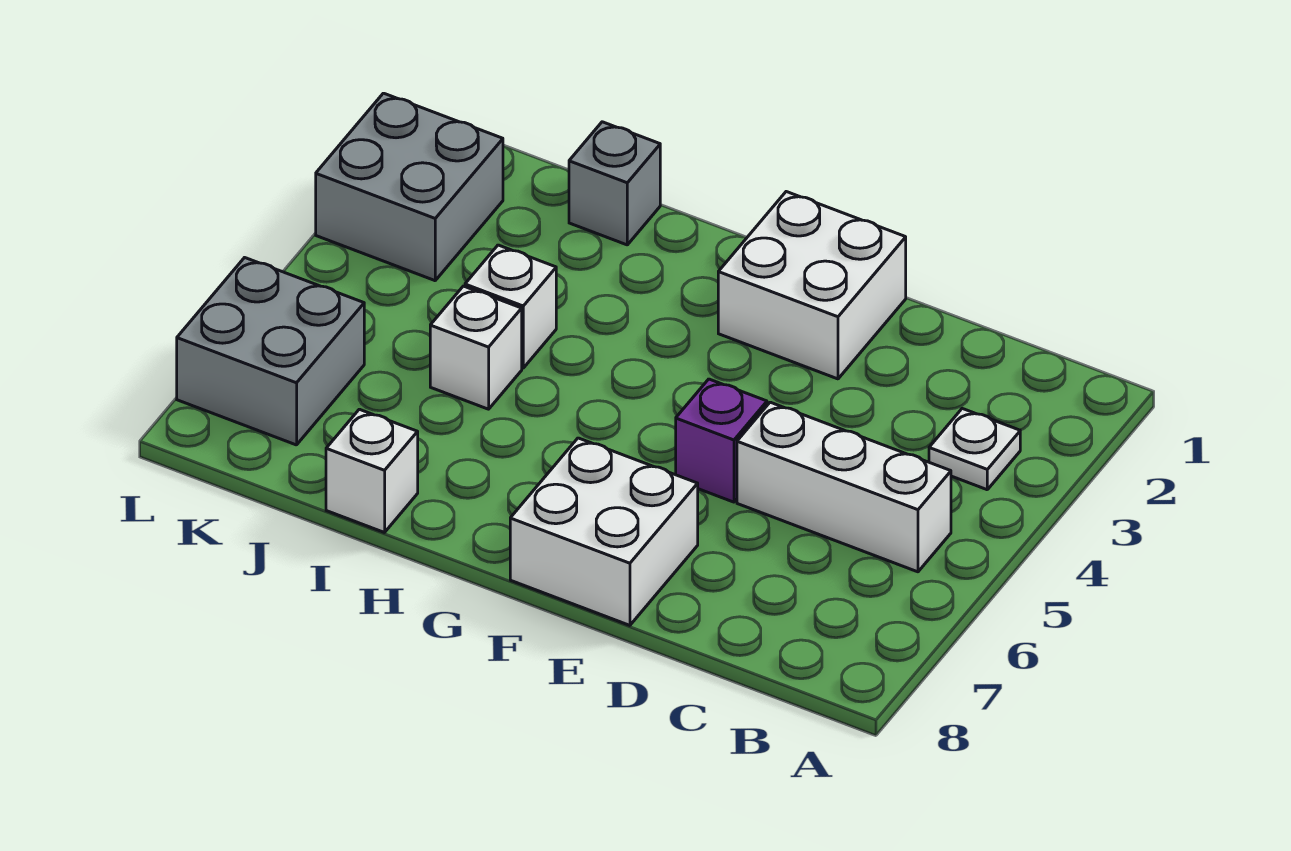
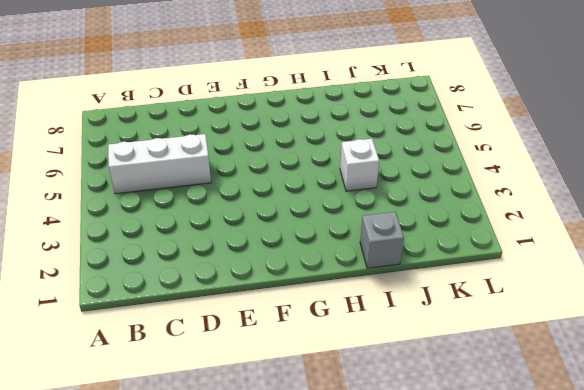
none -> white plate B3 level 1
none -> white brick E1:F2 level 1

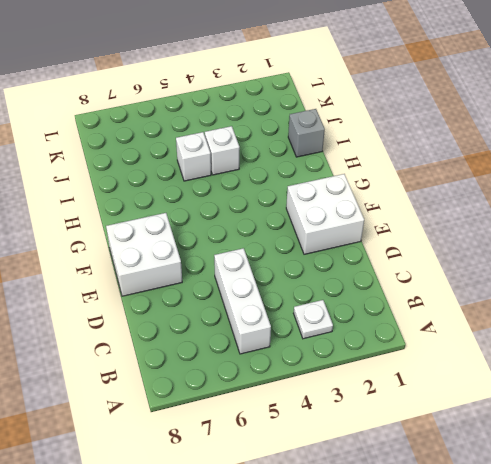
none -> purple brick E5 level 1
none -> white brick I8 level 1

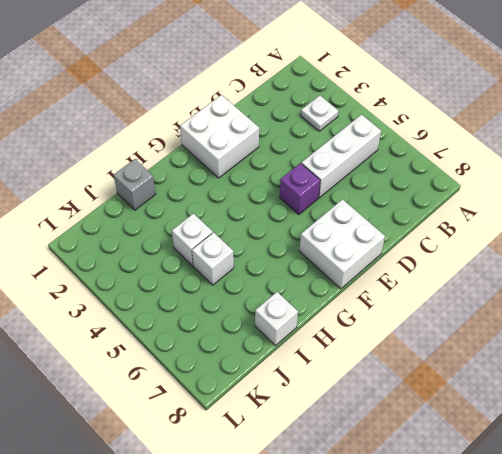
none -> grey brick K2:L3 level 1
none -> grey brick K6:L7 level 1

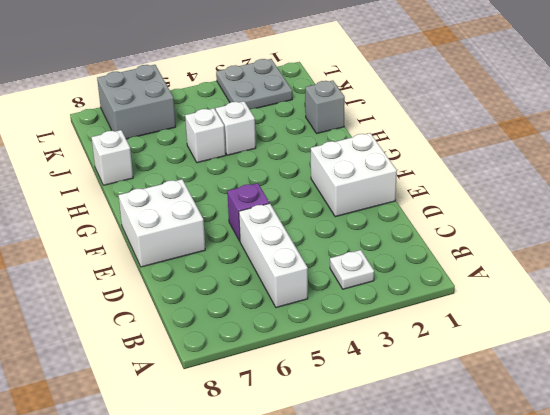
grey plate K2:L3 level 1 -> grey brick K2:L3 level 1

